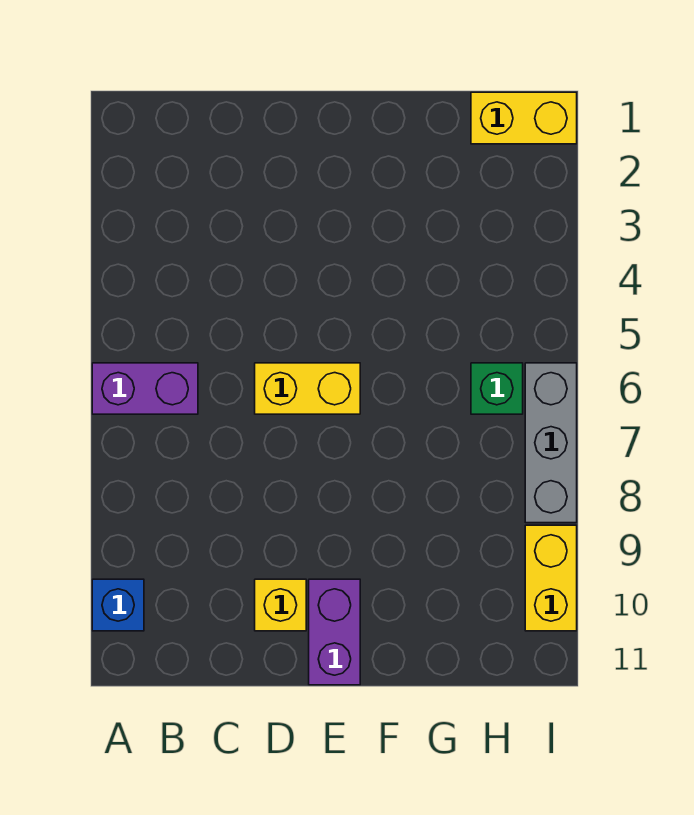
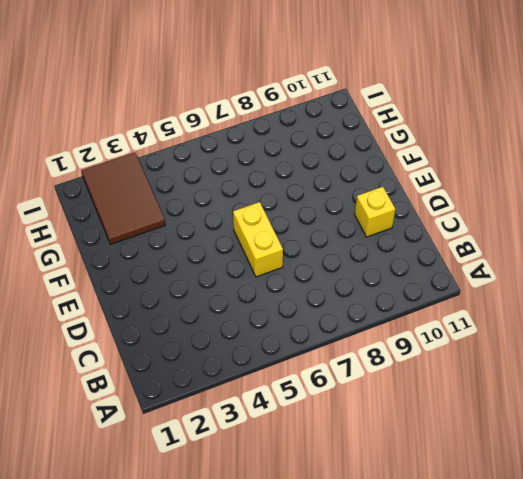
brown tile G2:I3 level 1 -> none
none -> purple brick A6:B6 level 1
none -> blue brick A10 level 1

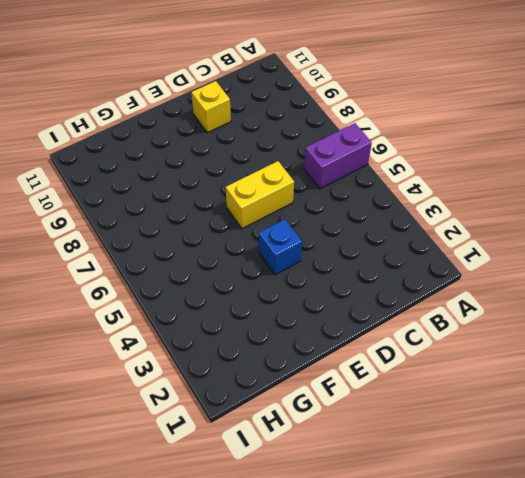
blue brick E4 level 1 -> blue brick A10 level 1
none -> purple brick E10:E11 level 1
none -> yellow brick H1:I1 level 1

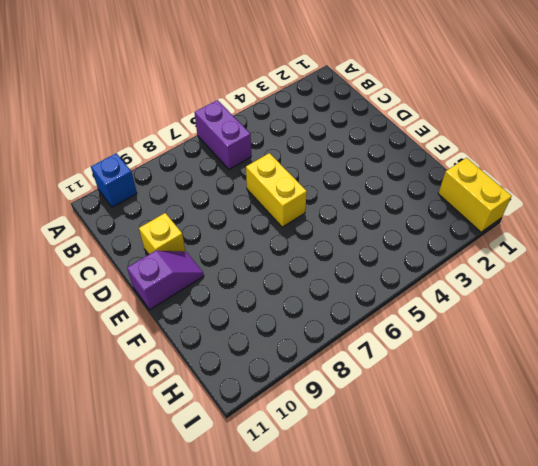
purple slope E10:E11 level 1 top 11 -> purple brick E10:E11 level 1
none -> green brick H6 level 1
none -> grey brick I6:I8 level 1

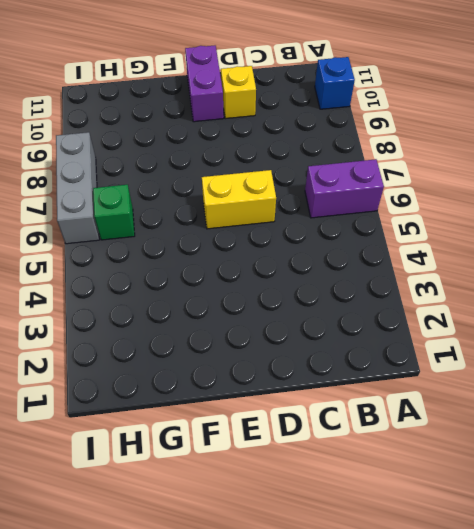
none -> yellow brick H1:I1 level 1
none -> yellow brick I9:I10 level 1

